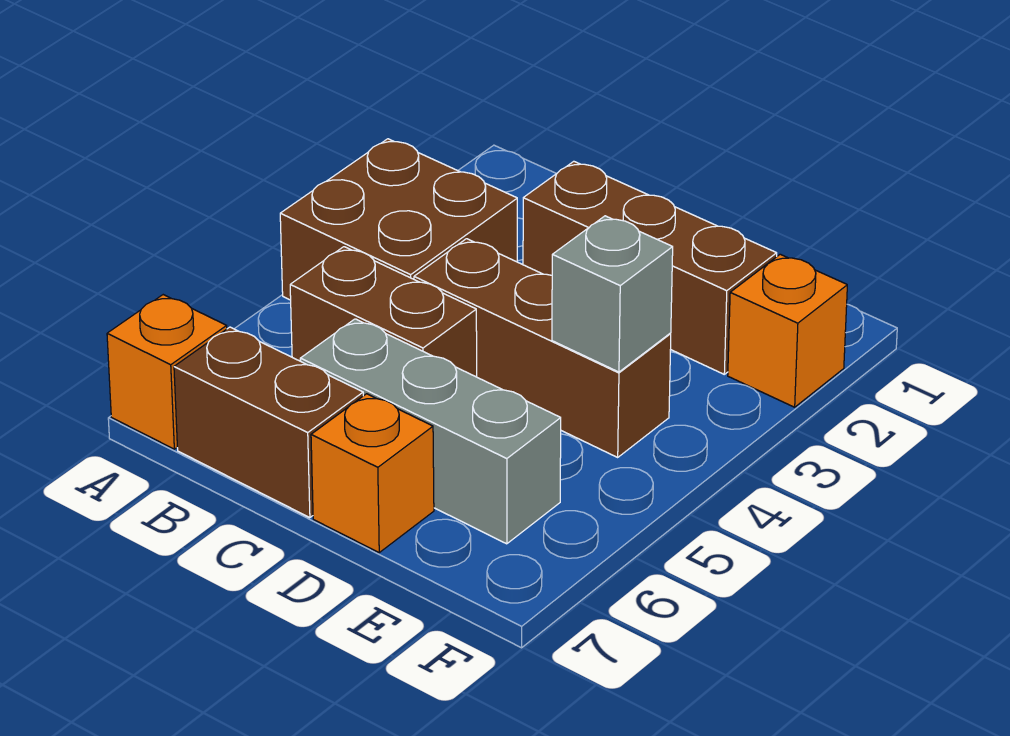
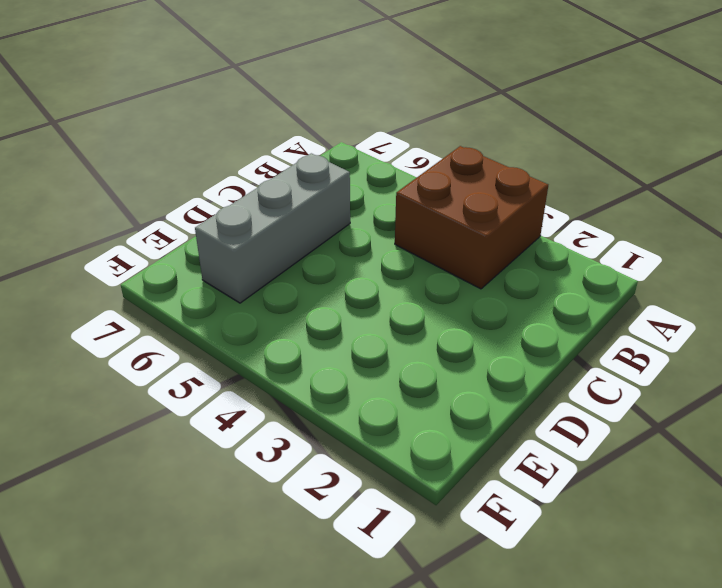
none -> orange brick A7 level 1
none -> brown brick B5:C5 level 1

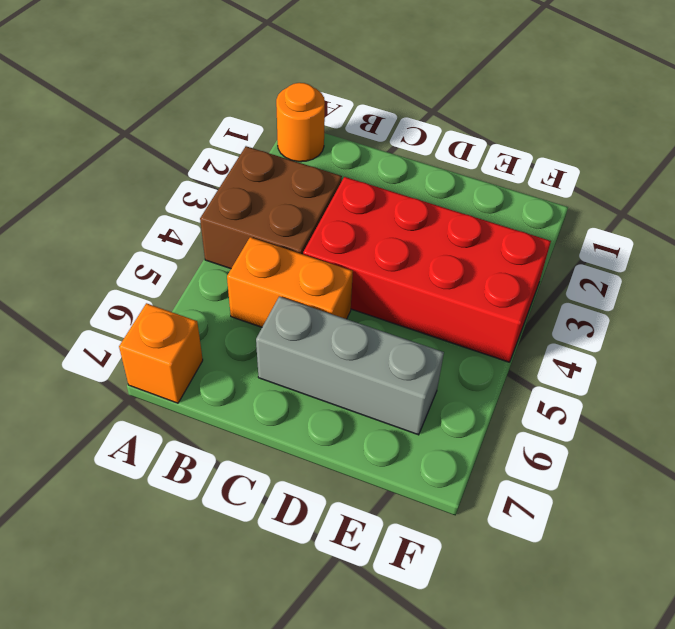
orange round brick A1 level 1 -> none
orange brick B5:C5 level 1 -> brown brick B5:C5 level 1
red brick C3:F4 level 1 -> brown brick C4:E4 level 1
none -> brown brick B7:C7 level 1
none -> brown brick C2:E2 level 1

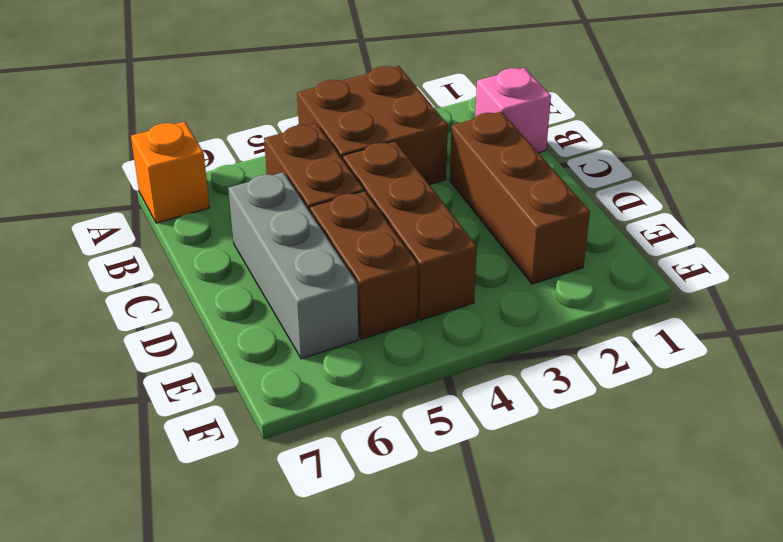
pink brick B1 level 1 -> none
brown brick D5:E5 level 1 -> brown brick B7:C7 level 1
none -> orange brick D7 level 1
none -> orange brick F2 level 1

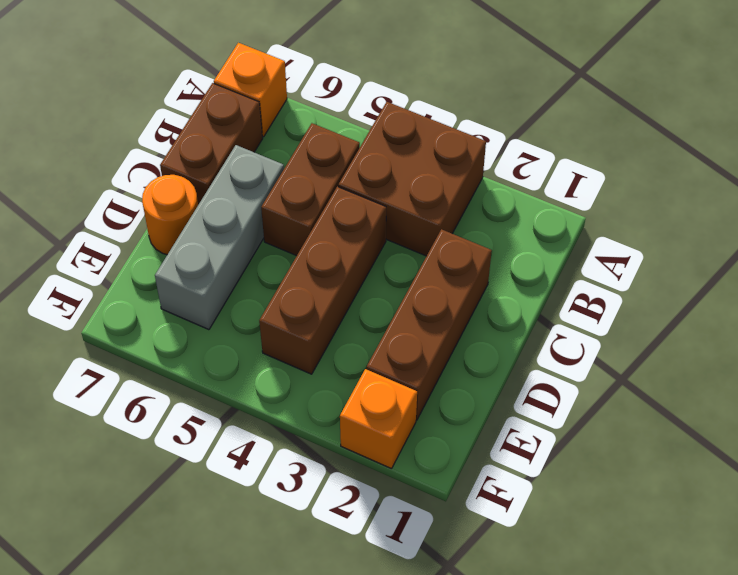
orange round brick D7 level 1 -> orange brick D7 level 1
none -> grey brick E4 level 2

